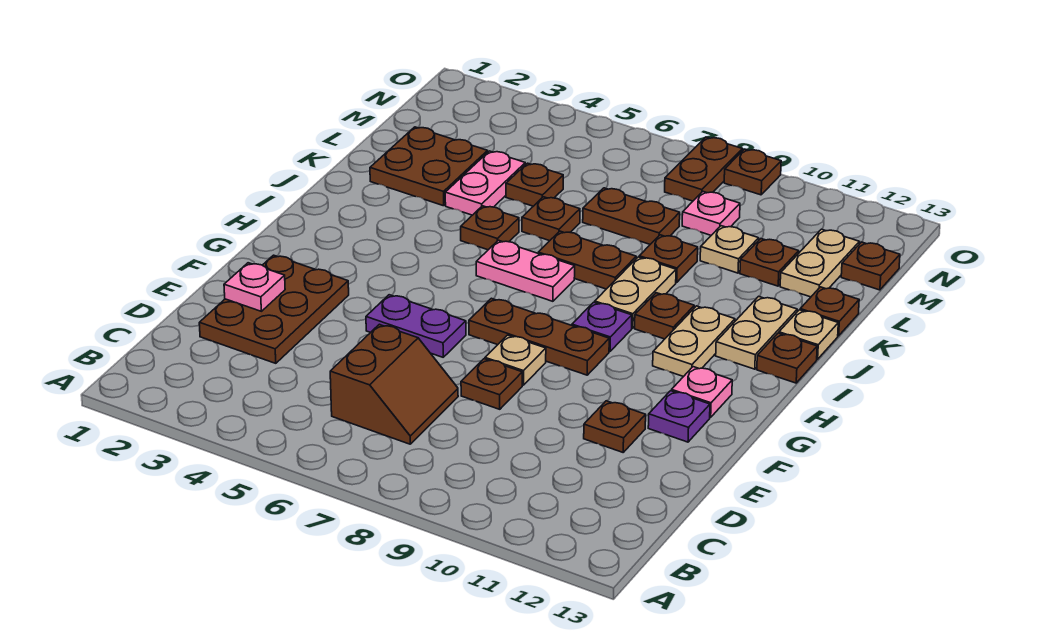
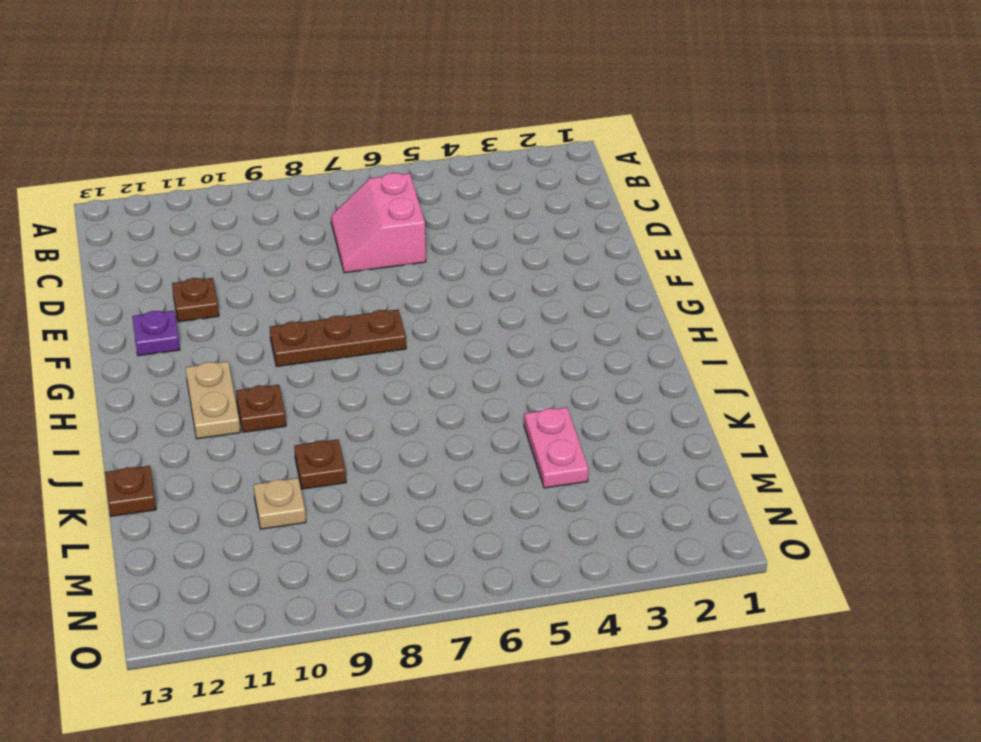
pink slope C6:D7 level 1 top 6 -> brown slope C6:D7 level 1 top 6
none -> brown plate D2:F3 level 1
none -> brown plate E8 level 1
none -> purple plate F5:F6 level 1
none -> tan plate F8 level 1

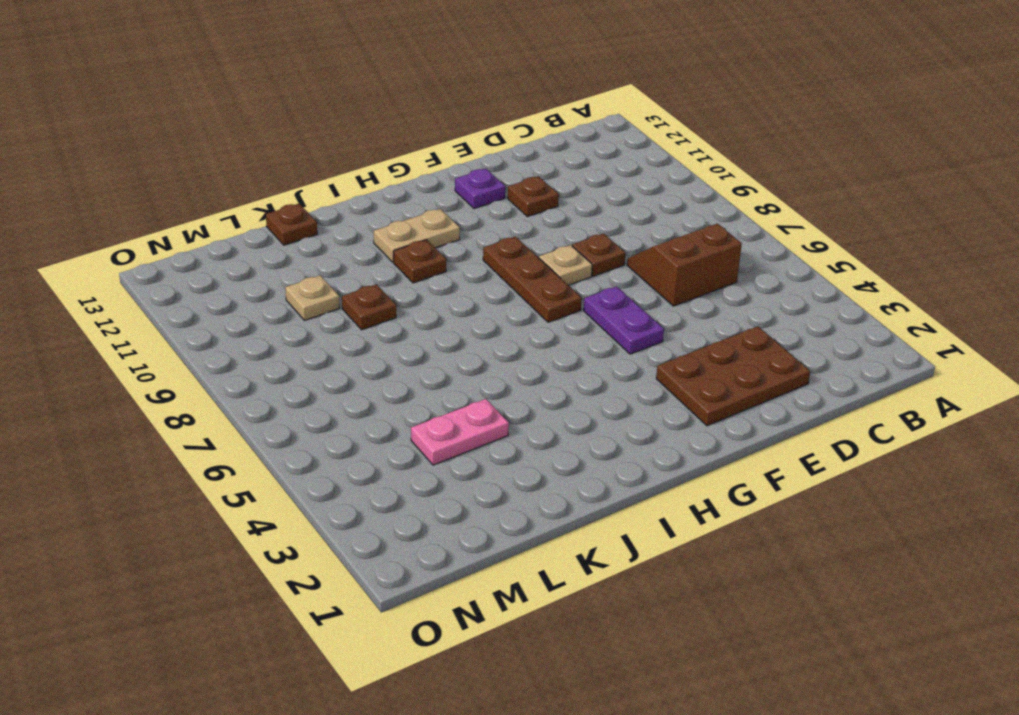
none -> pink plate G12 level 1
none -> purple plate H9 level 1
none -> pink plate I6:I7 level 1
none -> tan plate I9:J9 level 1

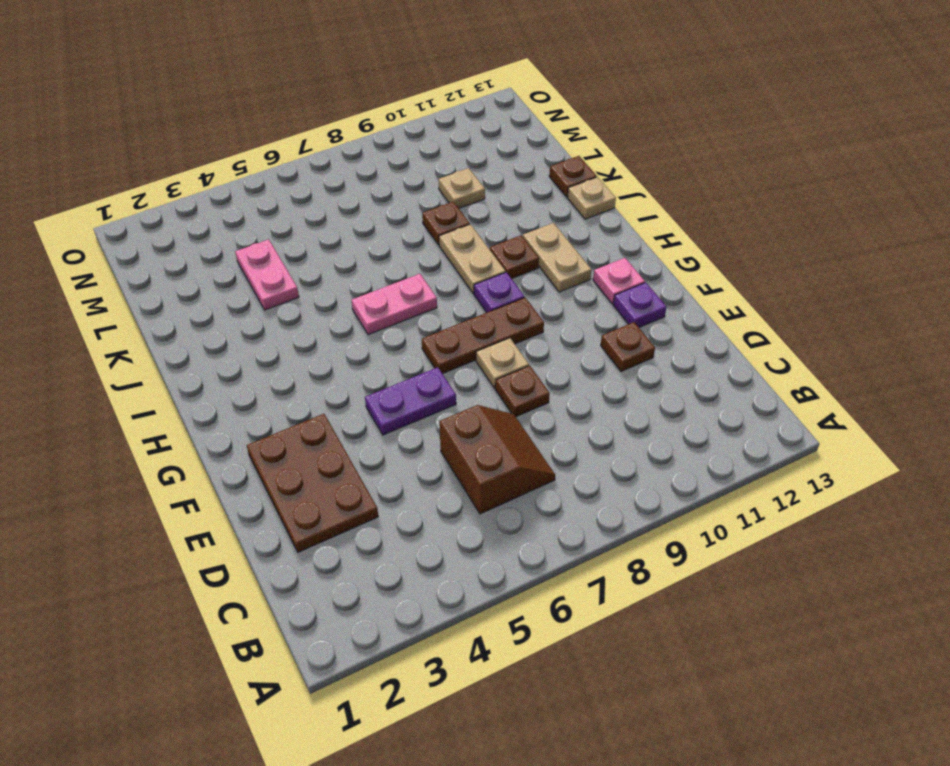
none -> tan plate I12:J12 level 1
none -> brown plate I13 level 1
none -> brown plate J5 level 1
none -> brown plate J7:J8 level 1

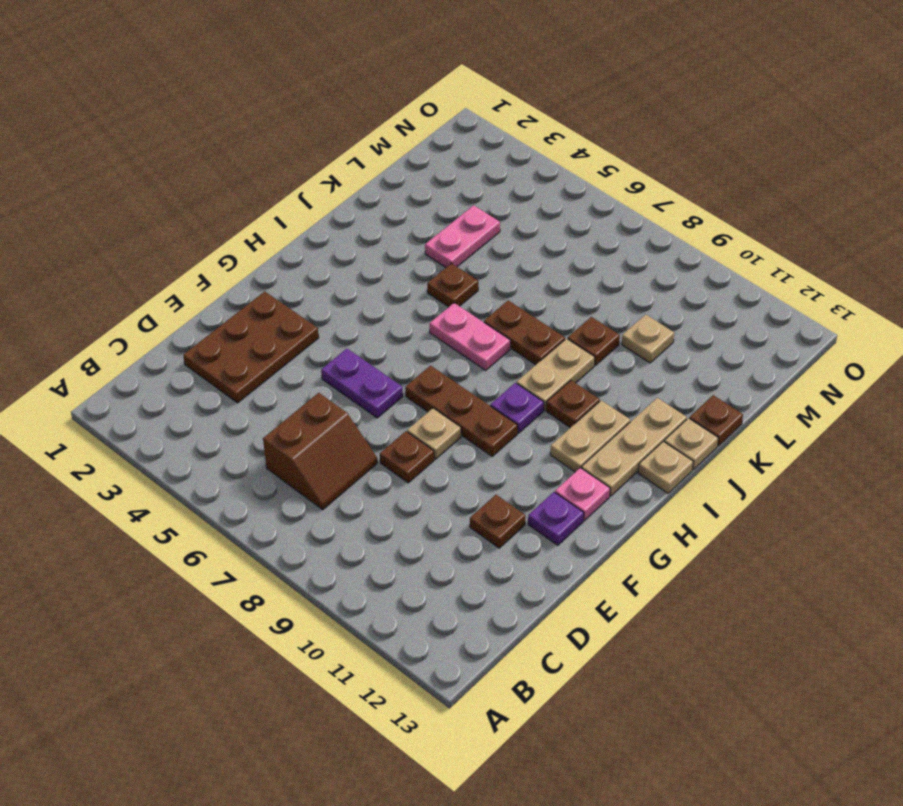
tan plate H12:J12 level 1 -> tan plate I12:J12 level 1
tan plate I13 level 1 -> brown plate I13 level 1
none -> brown plate K2:L3 level 1
none -> brown plate K6 level 1
none -> brown plate L5 level 1
none -> brown plate L7:L8 level 1

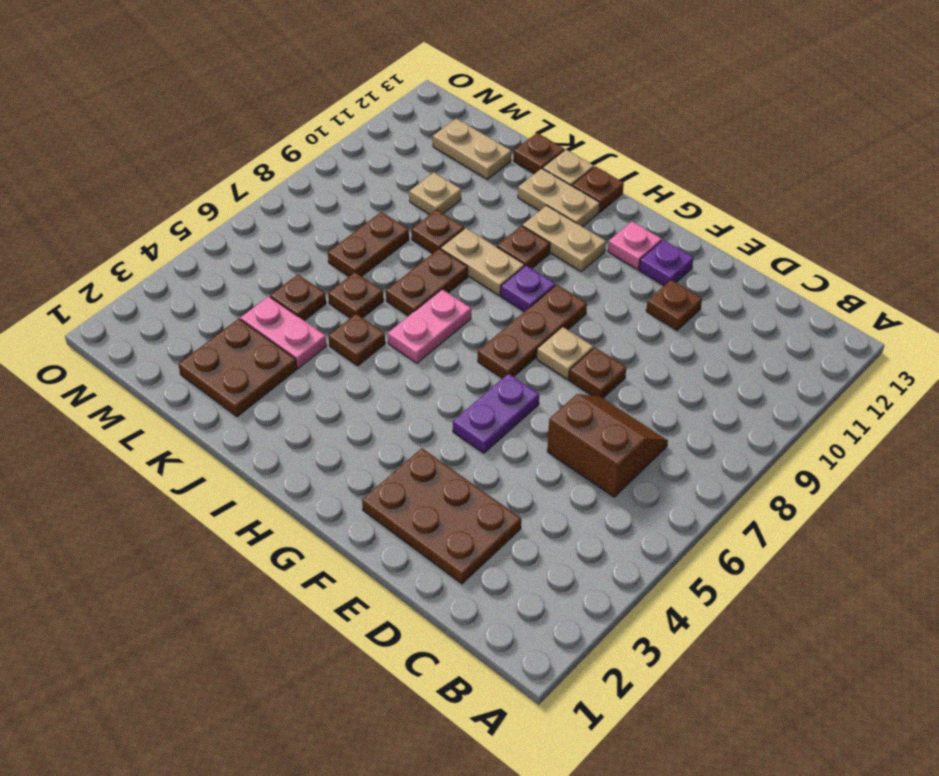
none -> brown plate L11 level 1
none -> pink plate M9 level 1
none -> brown plate M13 level 1
none -> brown plate N8:O8 level 1

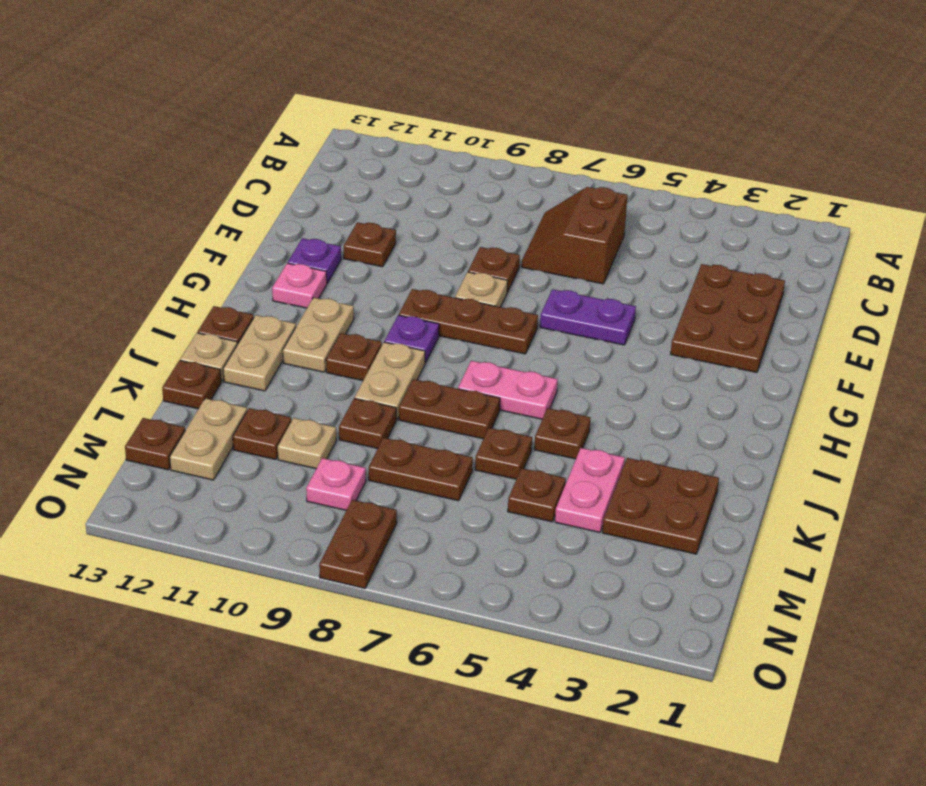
none -> brown plate O9 level 1
none -> pink plate E2 level 2

